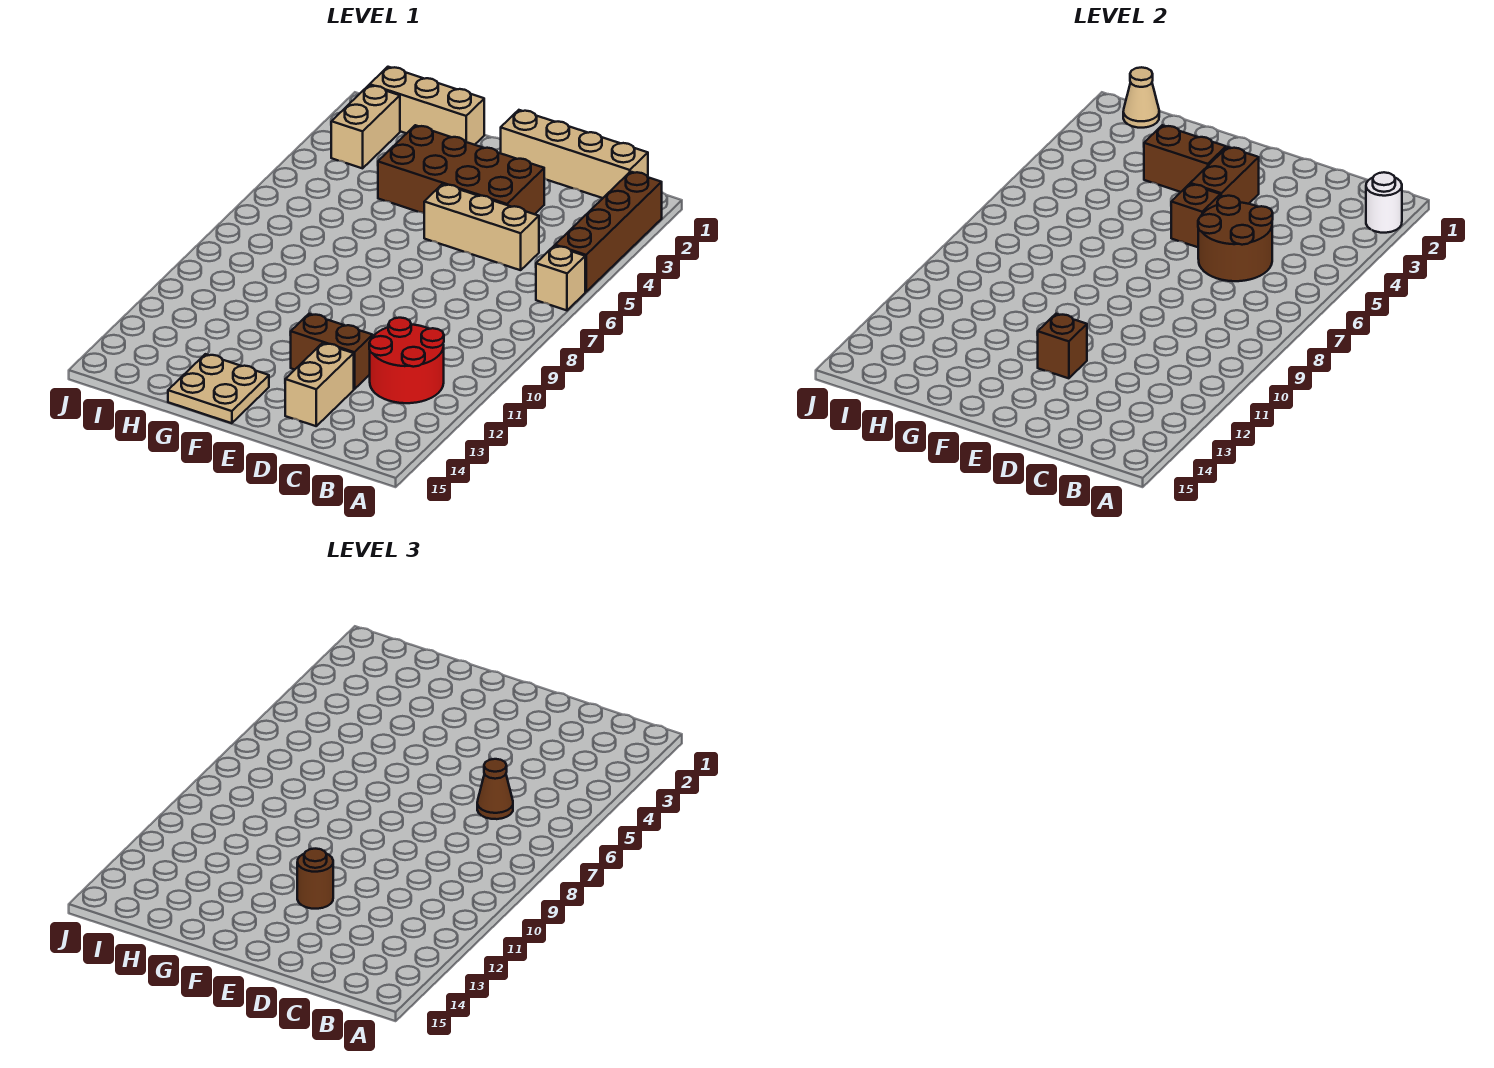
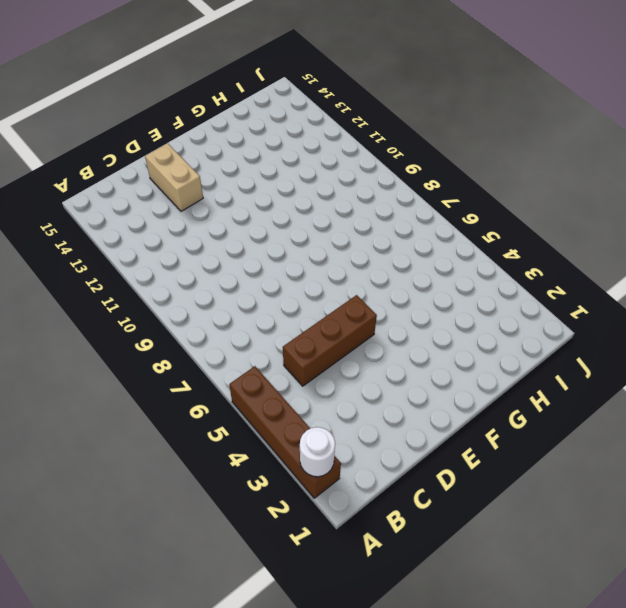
brown brick C5:E5 level 1 -> tan brick C5:E5 level 1
none -> tan brick A6 level 1
none -> tan brick B1:E1 level 1
none -> red round brick B11:C12 level 1

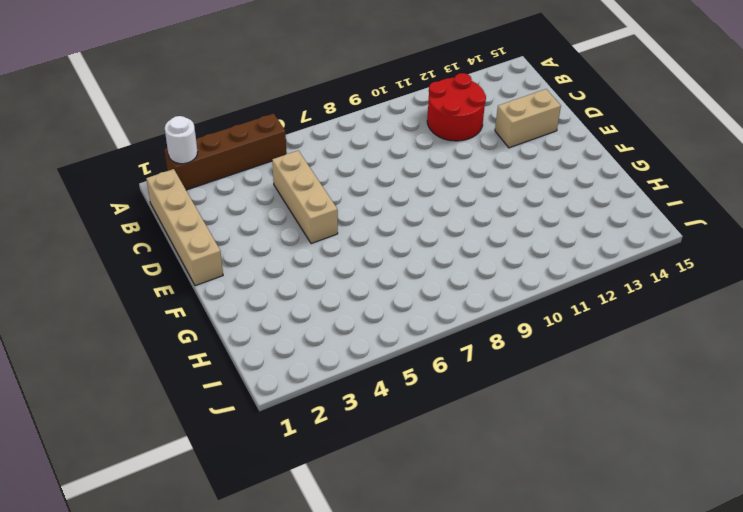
none -> tan brick A6 level 1
none -> brown brick D3:G4 level 1
none -> brown brick D12:E12 level 1

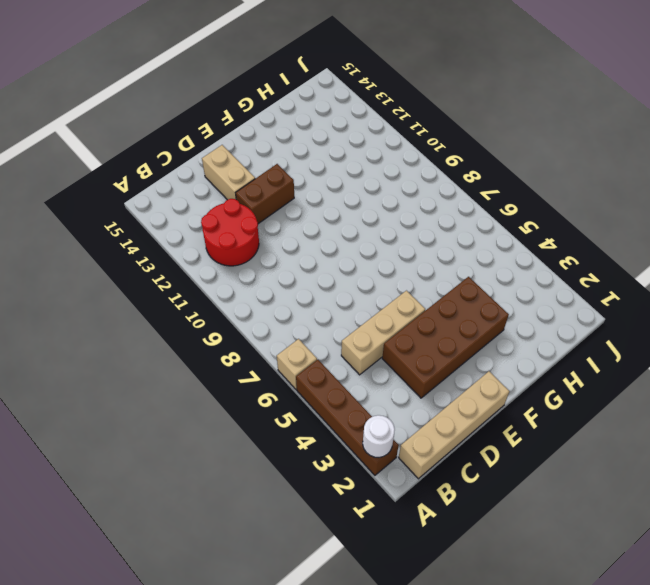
none -> tan plate F14:G15 level 1
none -> tan brick G1:I1 level 1
none -> tan brick I2:I3 level 1

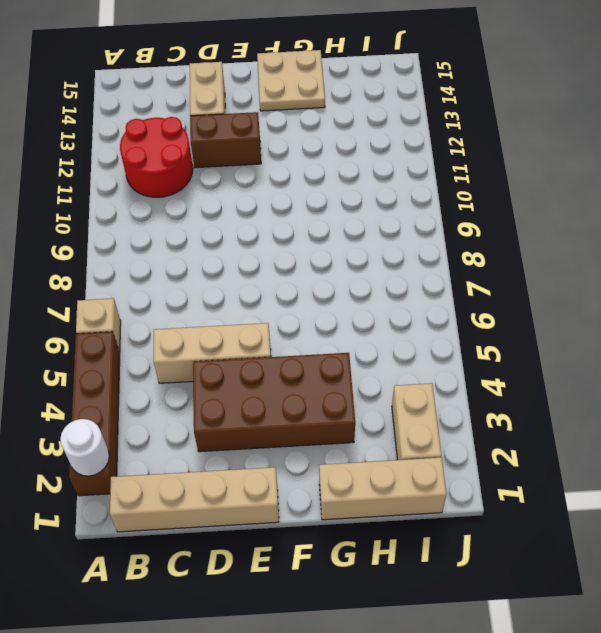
none -> brown round brick C5:D6 level 2
none -> brown brick E3:E4 level 2
none -> brown brick E5 level 2

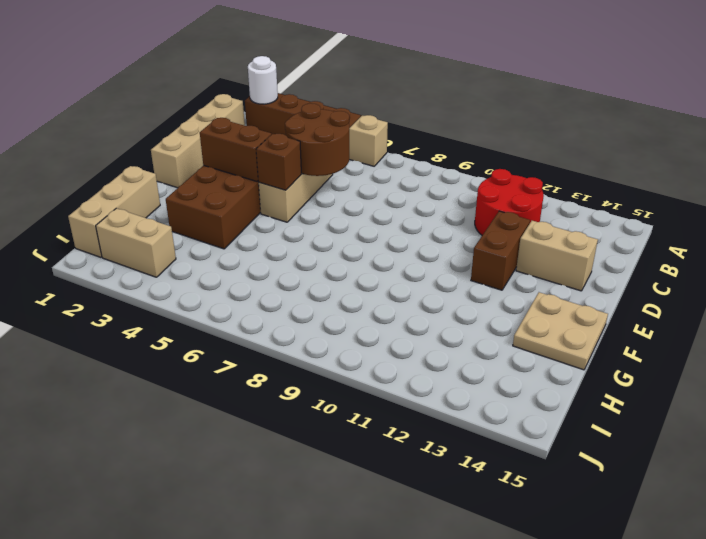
none -> brown brick E12 level 2
none -> brown brick F3:G3 level 2
none -> tan cone I1 level 2

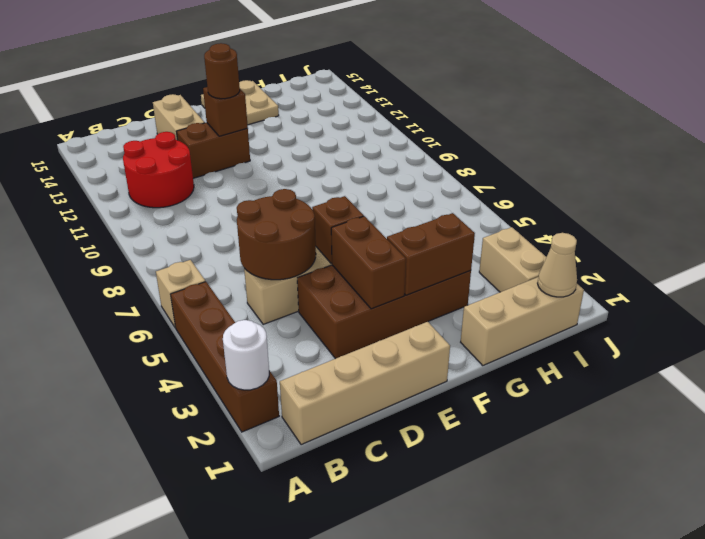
none -> brown cone C6 level 3

